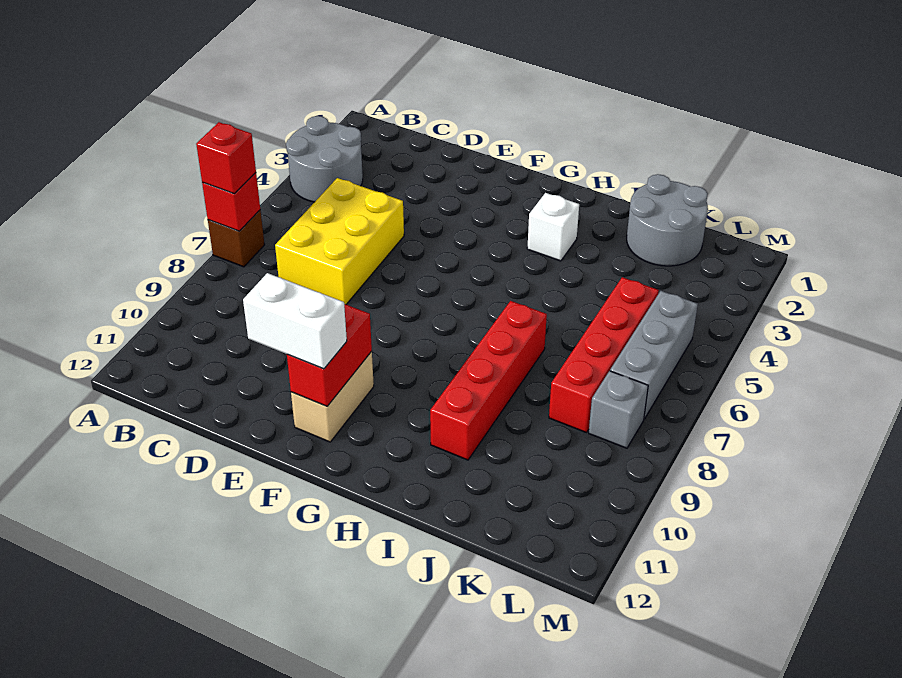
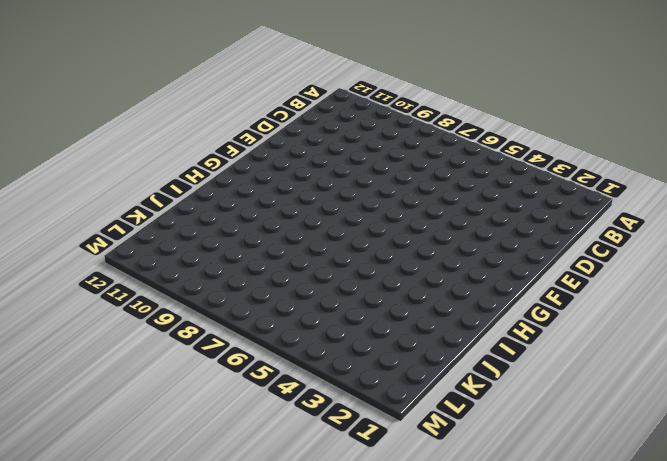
none -> grey round brick A3:B4 level 1
none -> brown brick A7 level 1
none -> yellow brick C5:D7 level 1

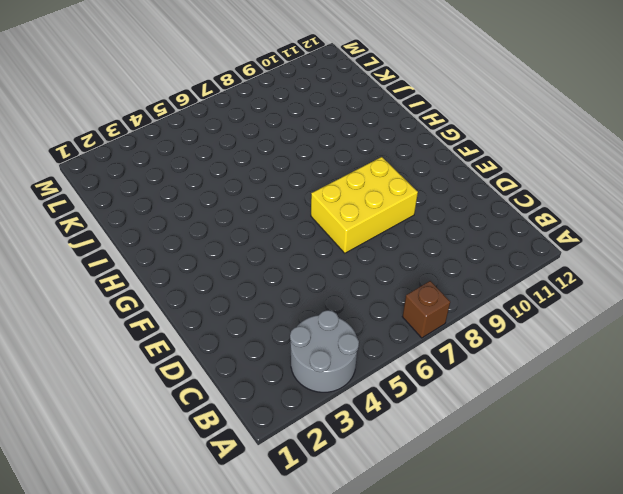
yellow brick E7:F9 level 1 -> yellow brick C5:D7 level 1
none -> tan brick F10:F11 level 1
none -> white brick H3 level 1
none -> red brick I7:I10 level 1

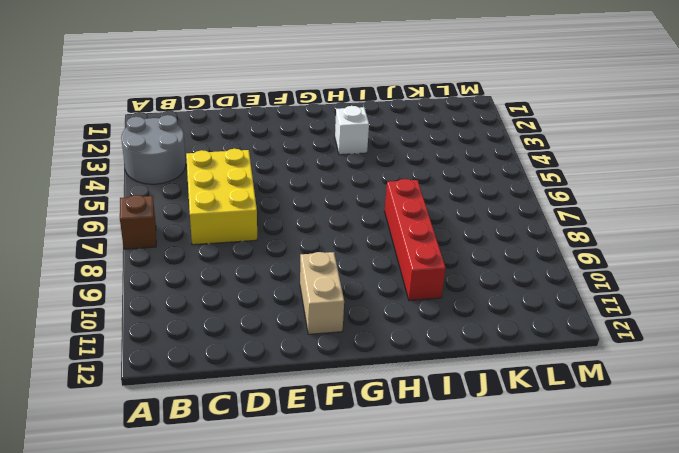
none -> grey round brick J1:K2 level 1
none -> red brick K5:K8 level 1
none -> grey brick L5:L7 level 1

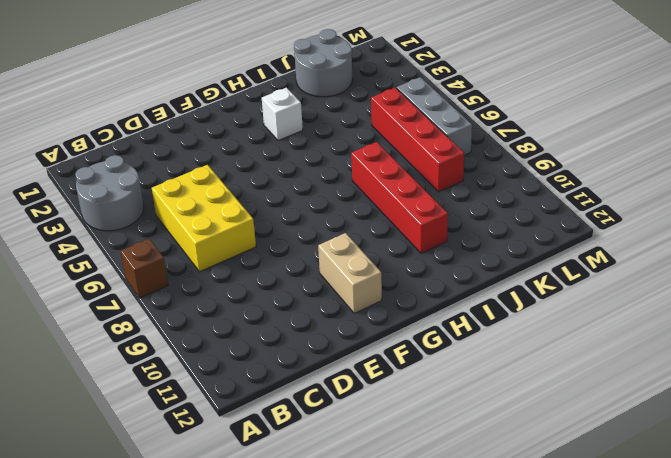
none -> grey brick L8 level 1
none -> red brick A7 level 2
none -> red brick F10:F11 level 2

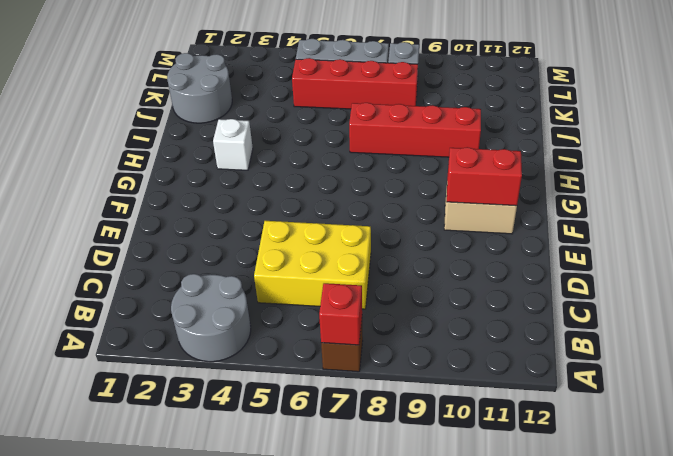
none -> red brick A7 level 3
none -> white brick E11:F11 level 3

